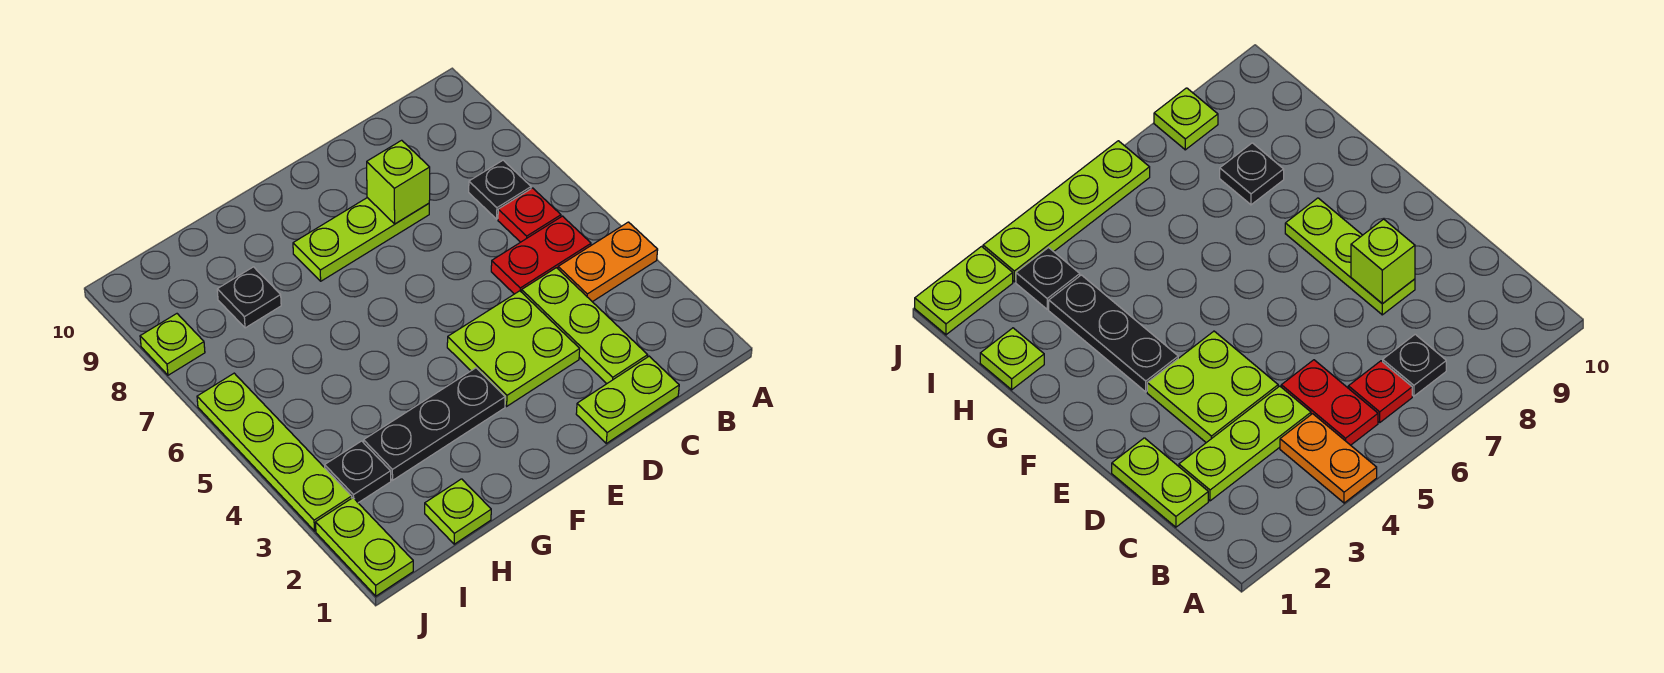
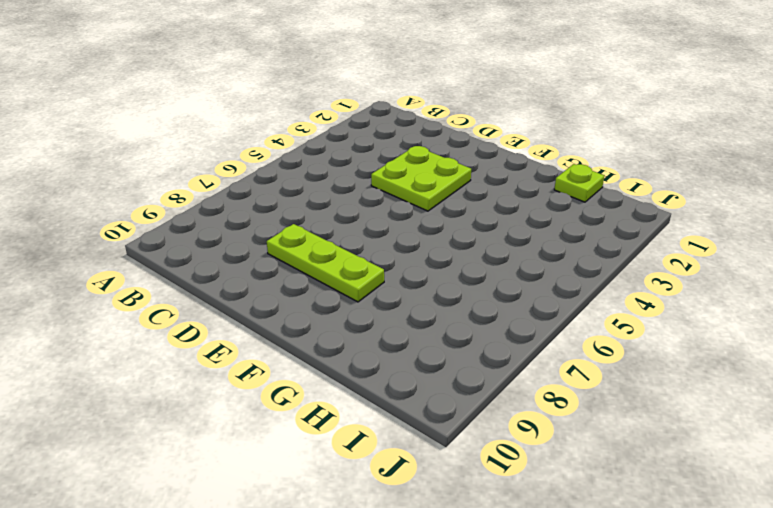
none -> orange plate A4:B4 level 1
none -> red plate B5:C5 level 1
none -> red plate B6 level 1

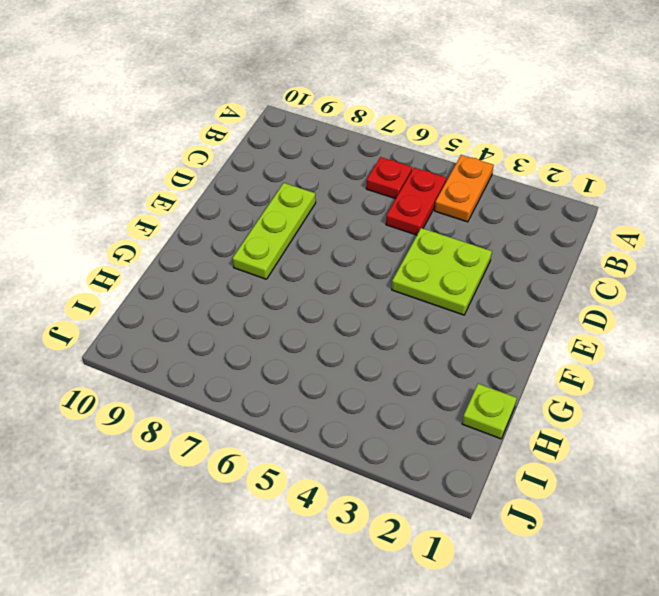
none -> black plate B7 level 1
none -> lime plate C1:D1 level 1
none -> lime plate C2:C4 level 1

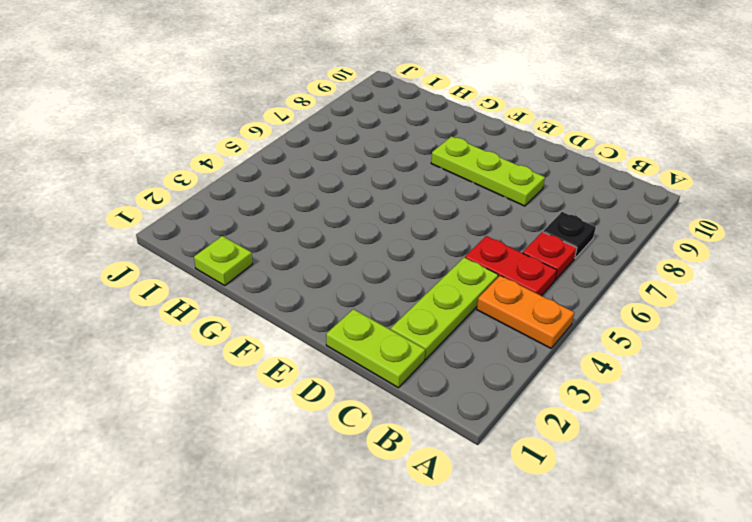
none -> lime plate D3:E4 level 1
none -> black plate F3:H3 level 1
none -> black plate H8 level 1

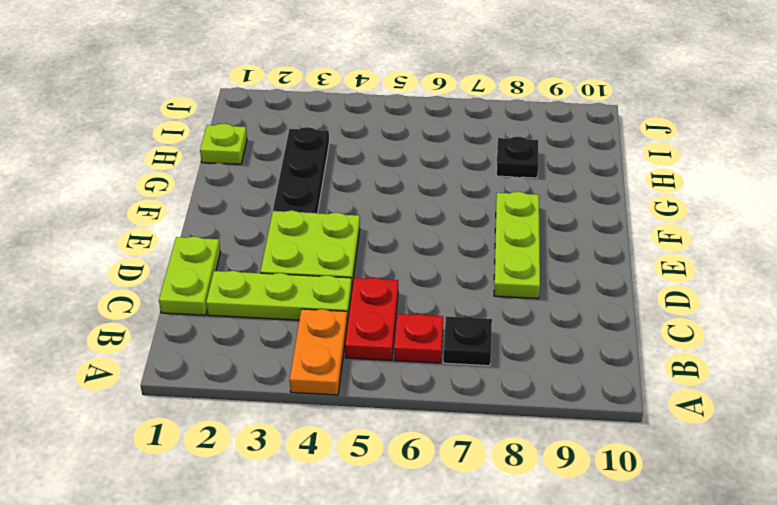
none -> black plate I3 level 1
none -> lime plate J1:J2 level 1
none -> lime plate J3:J6 level 1

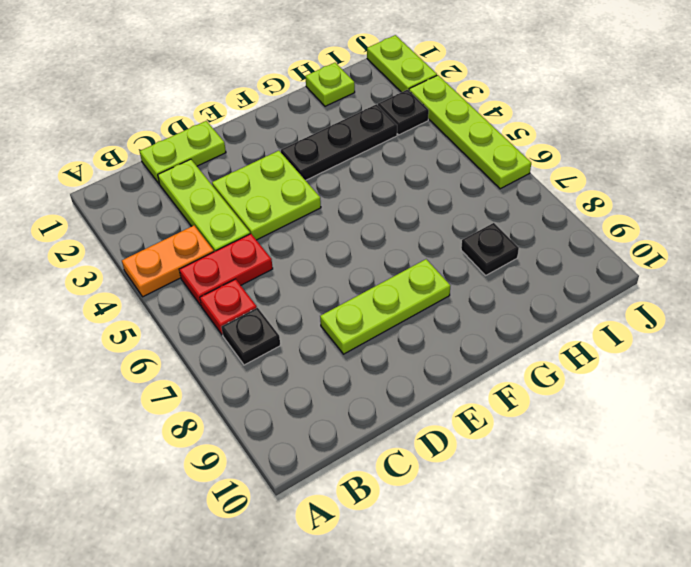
none -> lime plate J8 level 1
none -> lime brick D8 level 2

